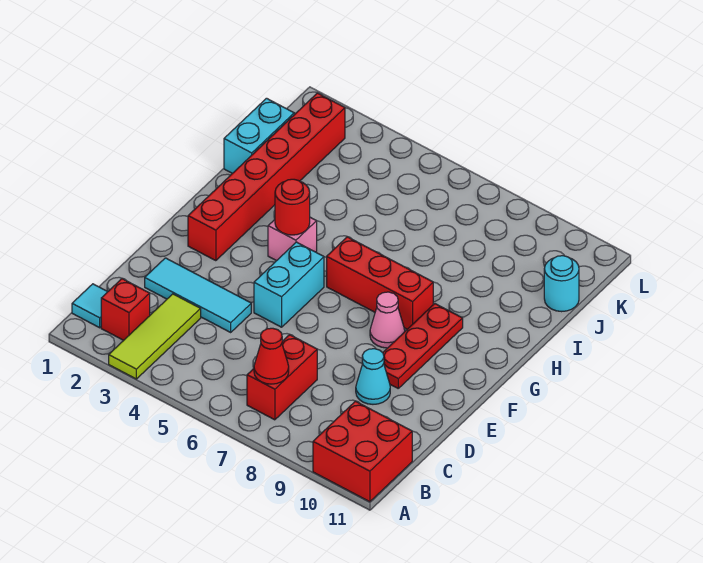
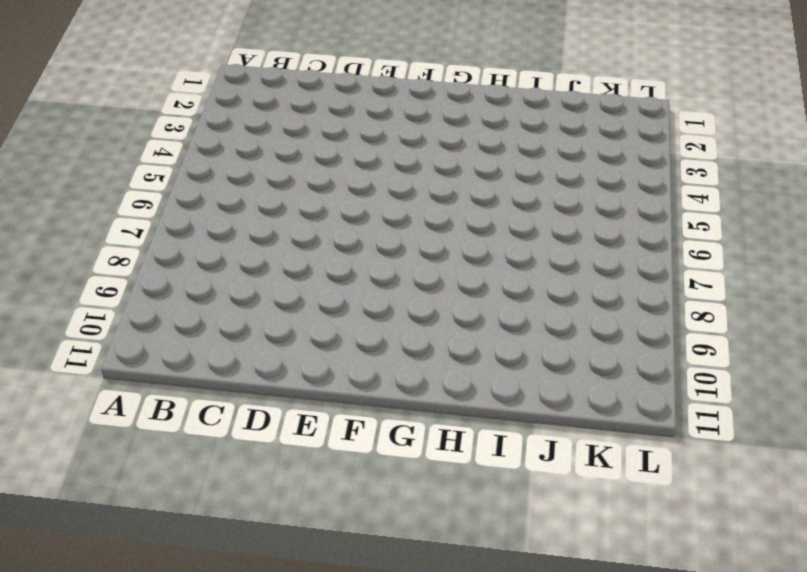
none -> lime tile A3:C3 level 1
none -> red brick A10:B11 level 1
none -> cyan tile B1 level 1

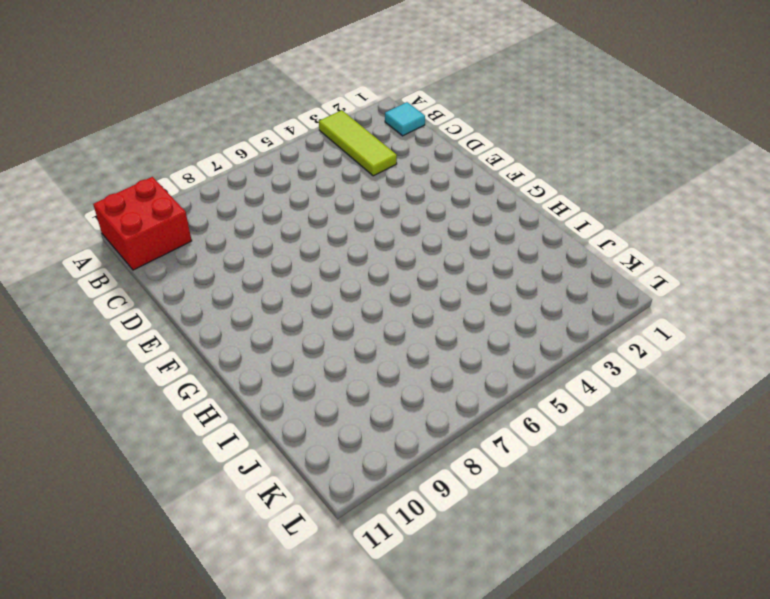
none -> red brick B2 level 1
none -> red brick B7:C7 level 1
none -> cyan tile D2:D4 level 1

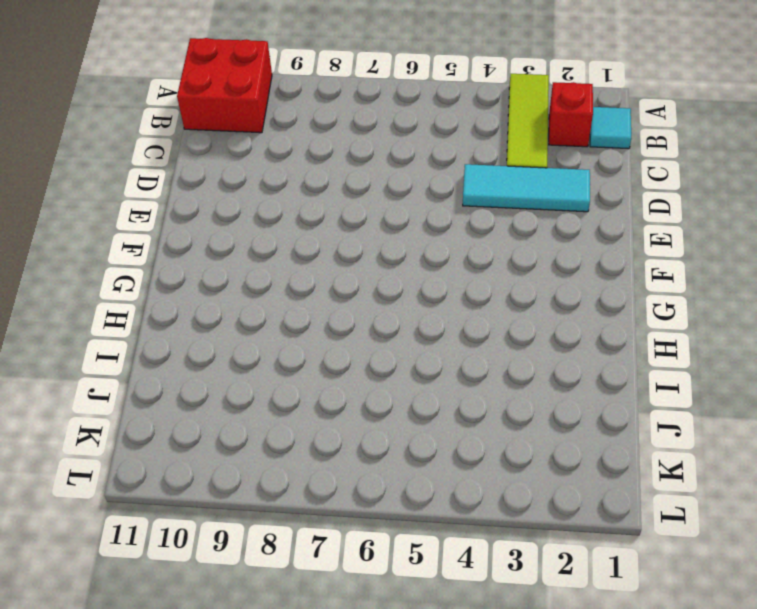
none -> red brick B7:C7 level 1
none -> cyan cone D9 level 1
none -> cyan brick E5:F5 level 1

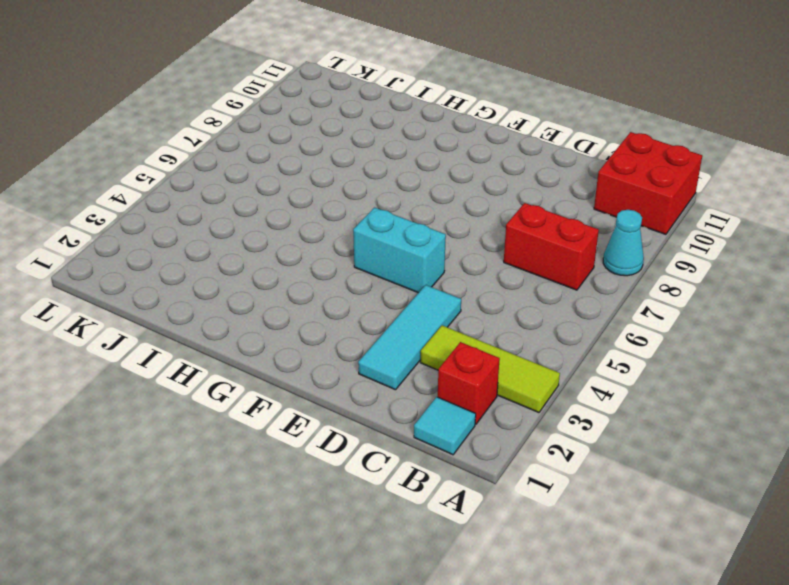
cyan cone A8 level 1 -> cyan cone D9 level 1
none -> red plate E9:G9 level 1
none -> red brick F2:K2 level 1
none -> pink cone F8 level 1

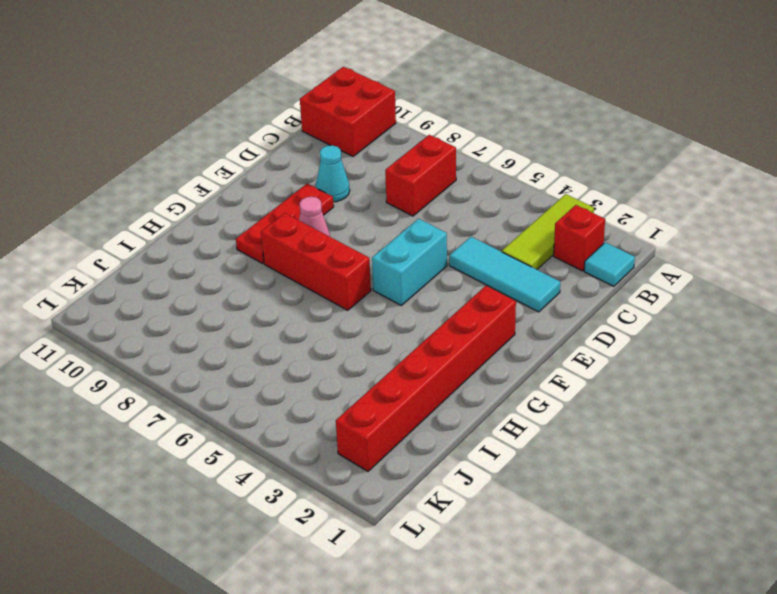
none -> pink brick G4 level 1
none -> cyan brick I1:J1 level 1
none -> cyan round brick J11 level 1

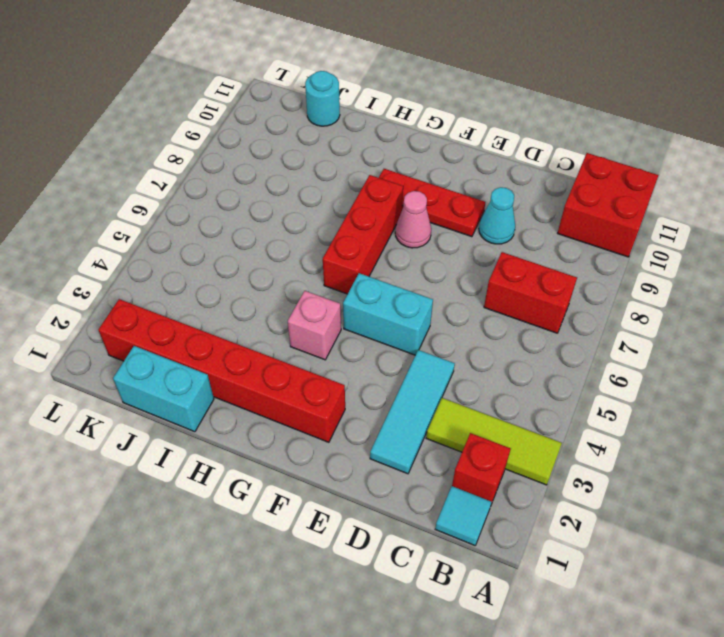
none -> red cone B7 level 2
none -> red round brick G4 level 2

